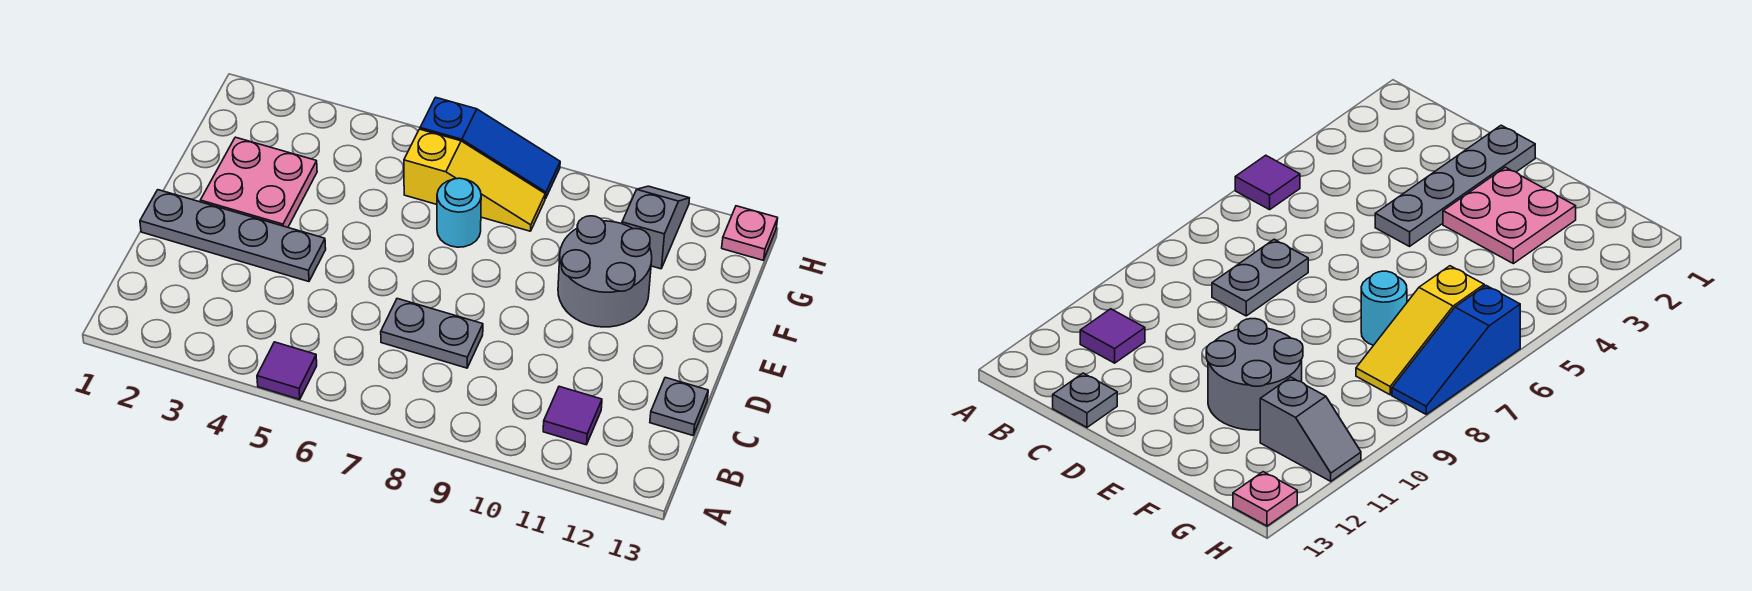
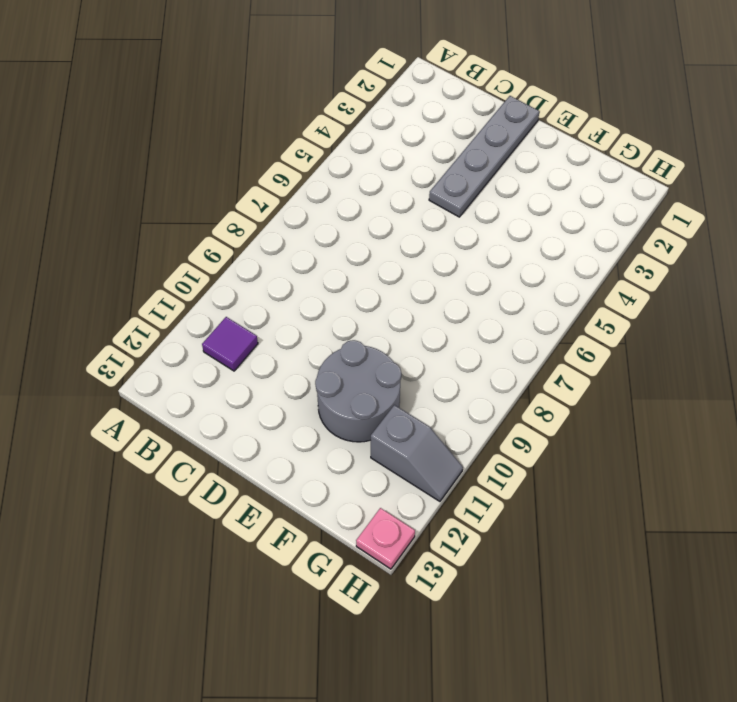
none -> purple tile A5 level 1
none -> grey plate C7:C8 level 1
none -> grey plate C13 level 1

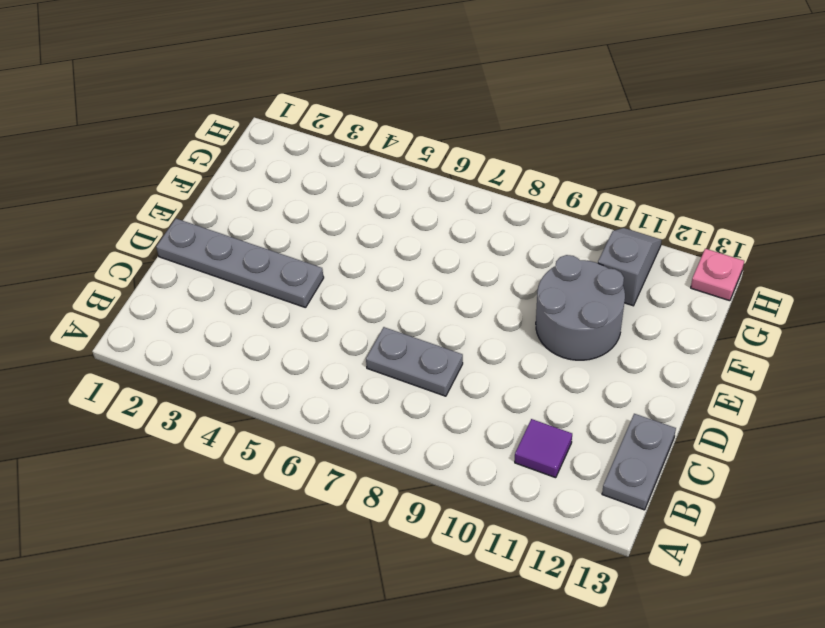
grey plate B13:C13 level 1 -> grey plate C13 level 1
none -> purple tile A5 level 1
none -> pink plate E2:F3 level 1
none -> cyan round brick F7 level 1

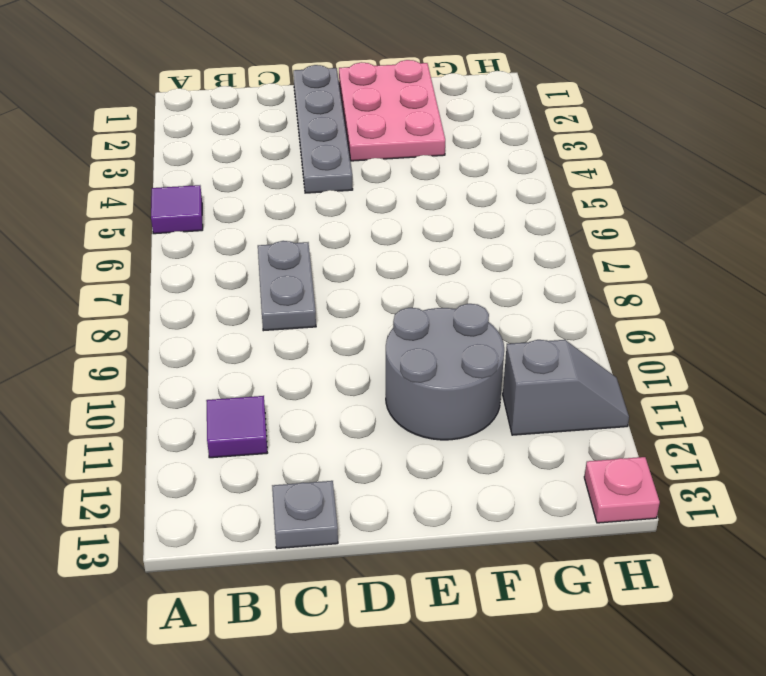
pink plate E1:F3 level 1 -> pink plate E2:F3 level 1
none -> cyan round brick F7 level 1
none -> yellow slope G6:G8 level 1 top 6
none -> blue slope H6:H8 level 1 top 6

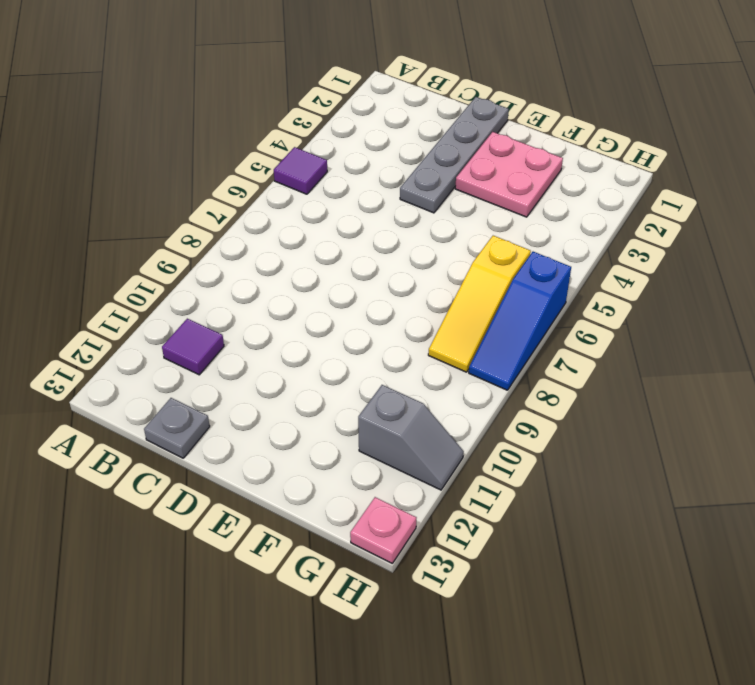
none -> grey plate C7:C8 level 1
none -> grey round brick E10:F11 level 1
none -> cyan round brick F7 level 1

